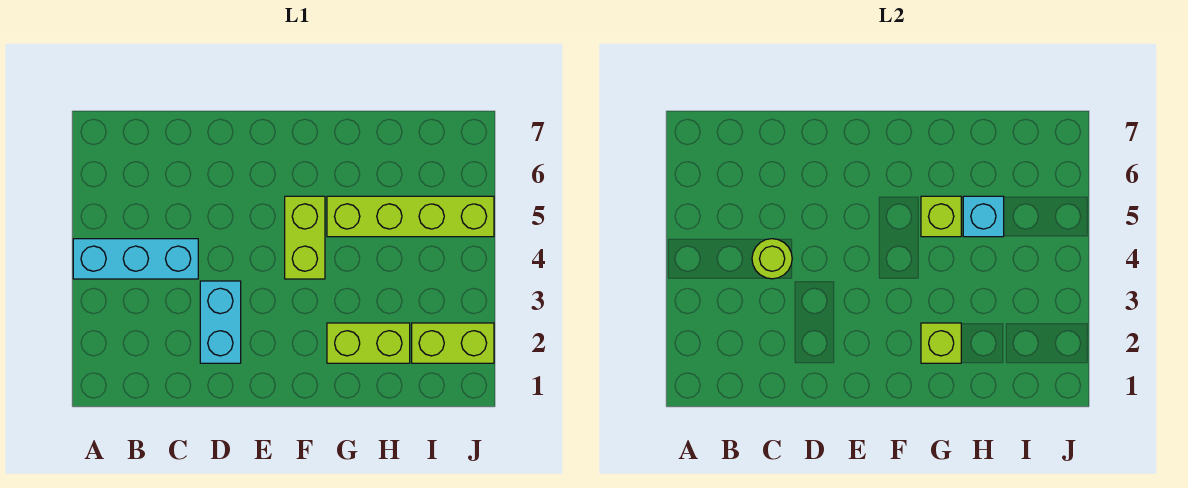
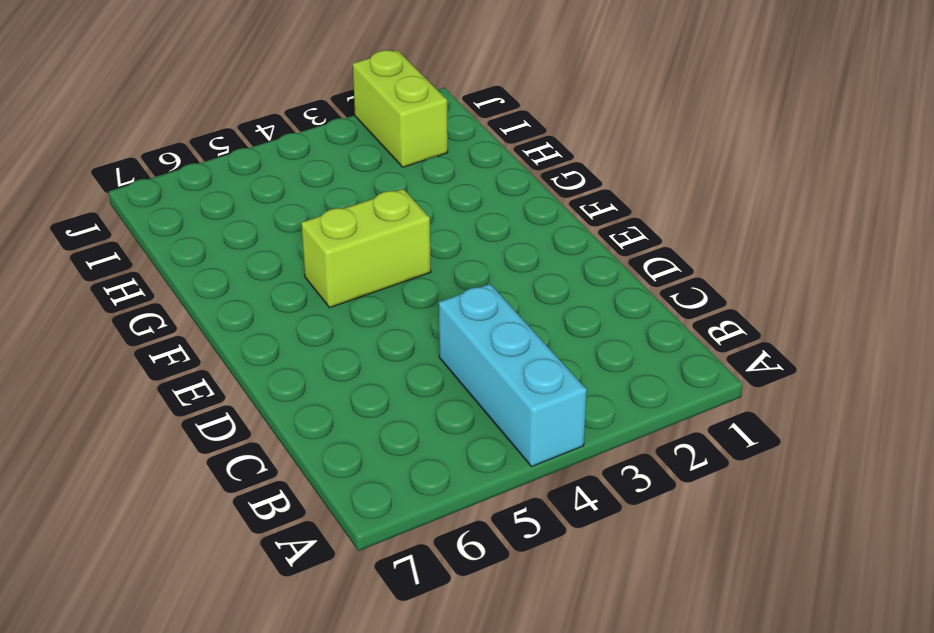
none -> cyan brick D2:D3 level 1
none -> lime brick G2:H2 level 1

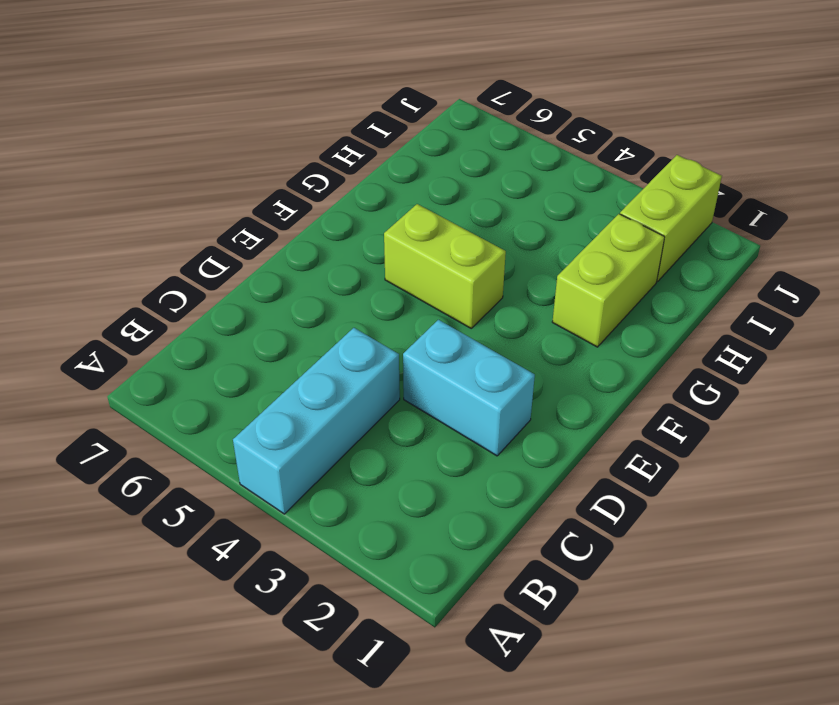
none -> lime brick G5:J5 level 1
none -> lime round brick C4 level 2

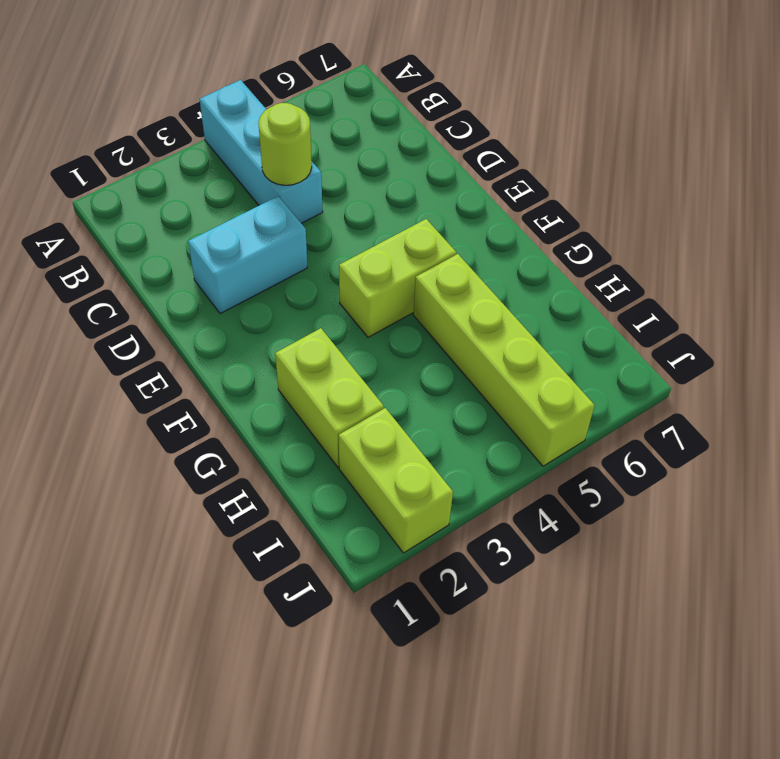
none -> lime brick G2 level 2
none -> lime brick G5 level 2

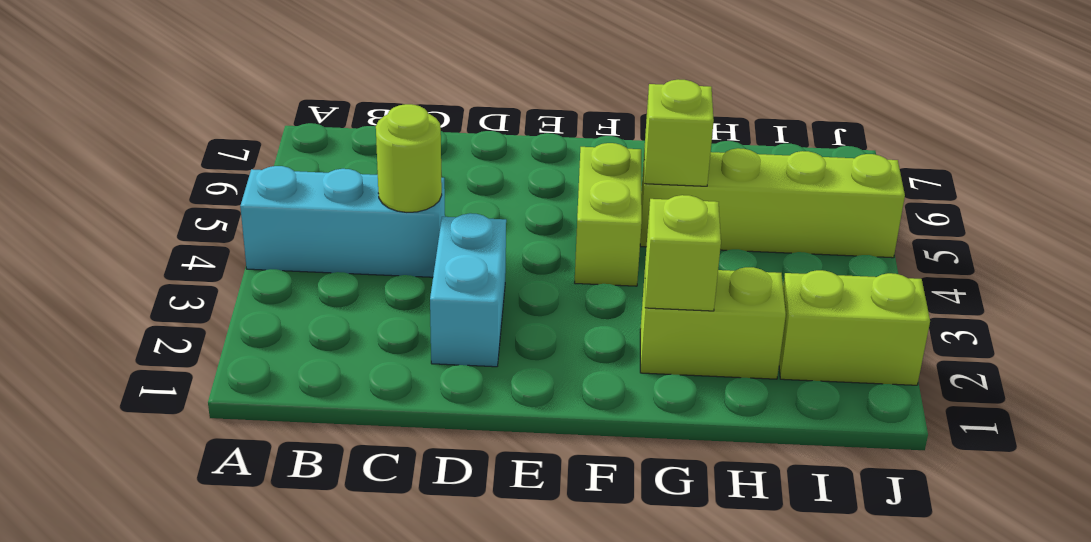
none -> cyan brick H5 level 2

